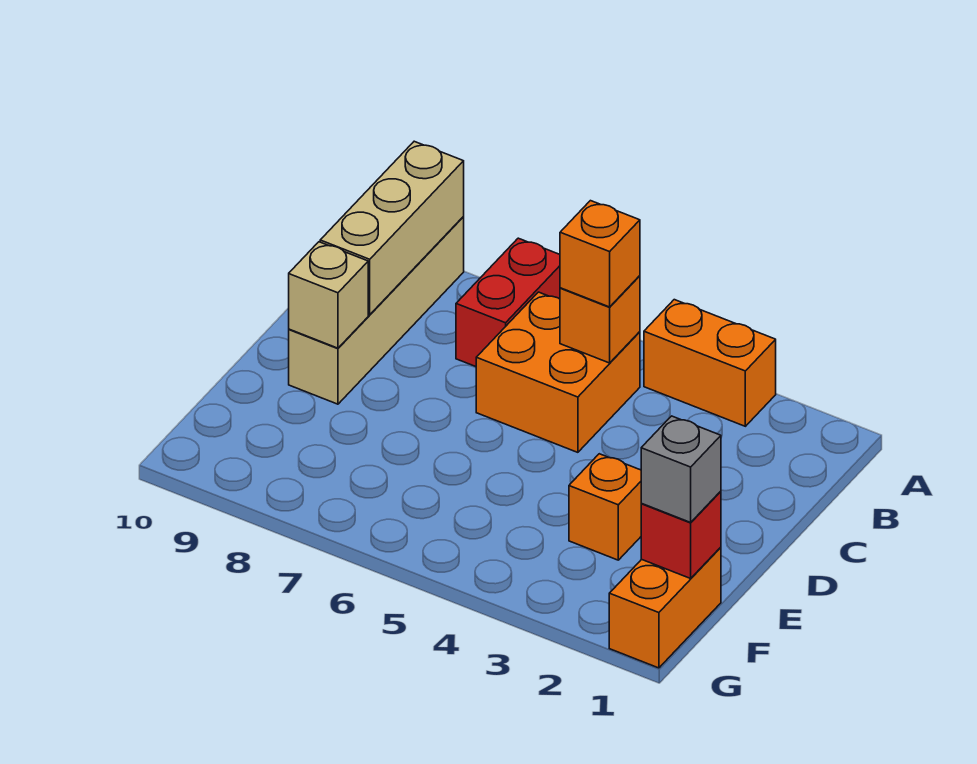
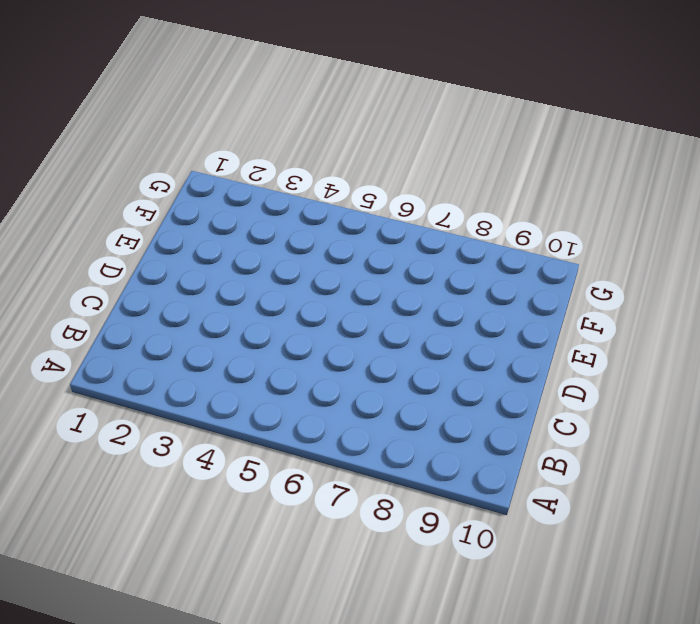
none -> orange brick A3:A4 level 1
none -> red brick A7:B7 level 1
none -> tan brick A9:D9 level 1

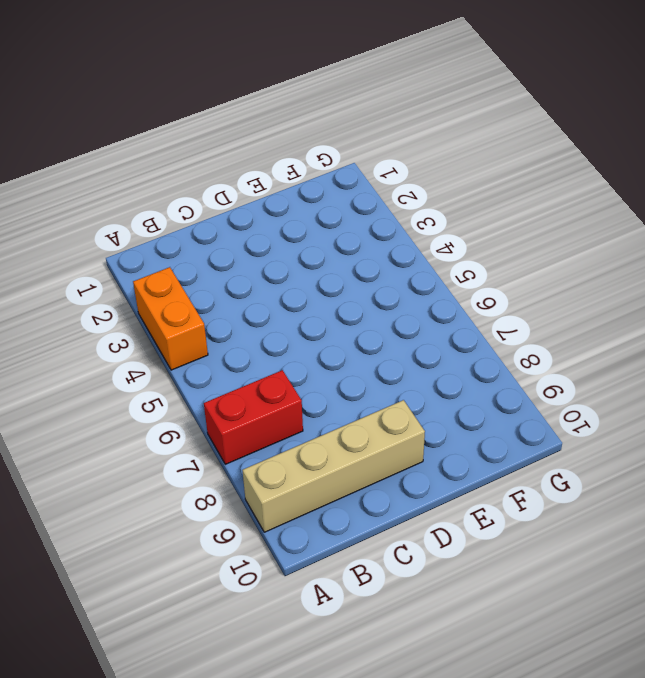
none -> orange brick B5:C6 level 1
none -> orange brick E3 level 1
none -> orange brick F1:G1 level 1

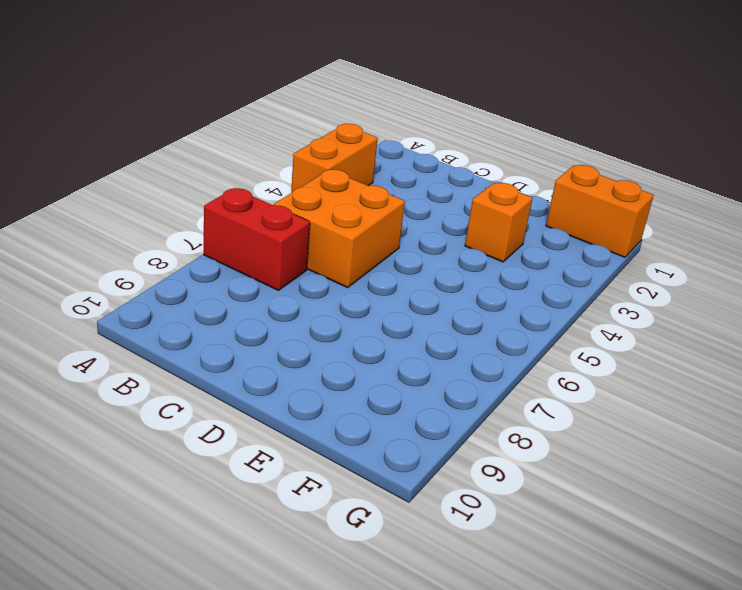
none -> tan brick A9:D9 level 1
none -> tan brick A9:C9 level 2
none -> orange brick B5 level 2

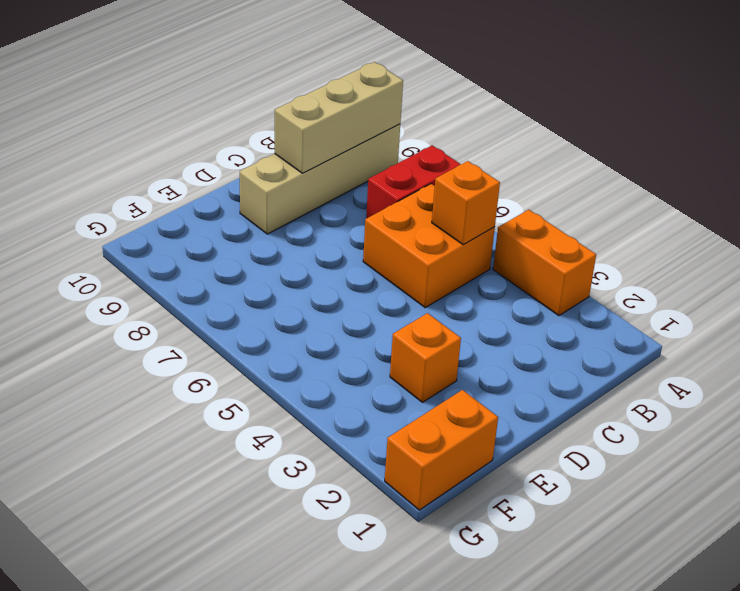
none -> tan brick D9 level 2
none -> red brick F1 level 2
none -> orange brick B5 level 3

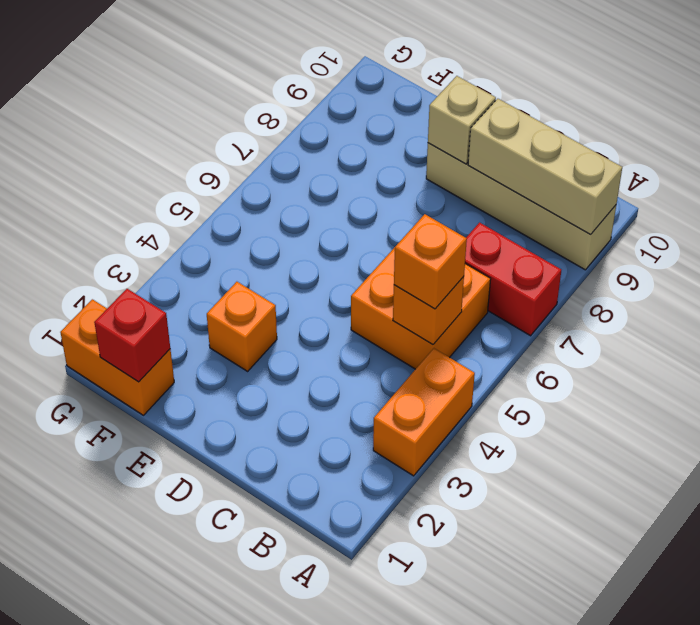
none -> grey brick F1 level 3

